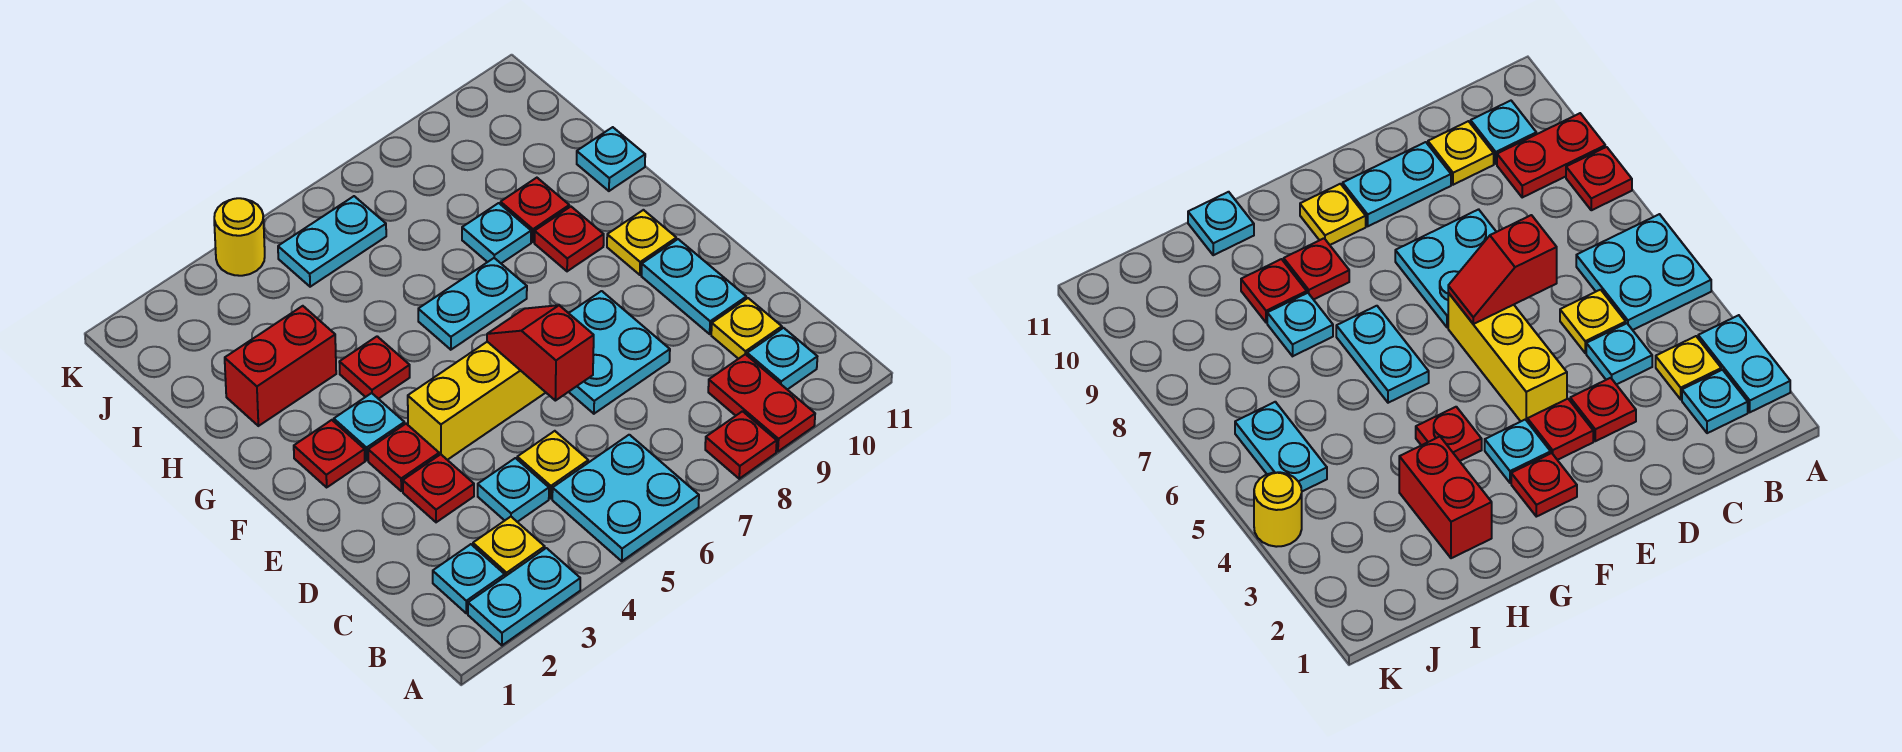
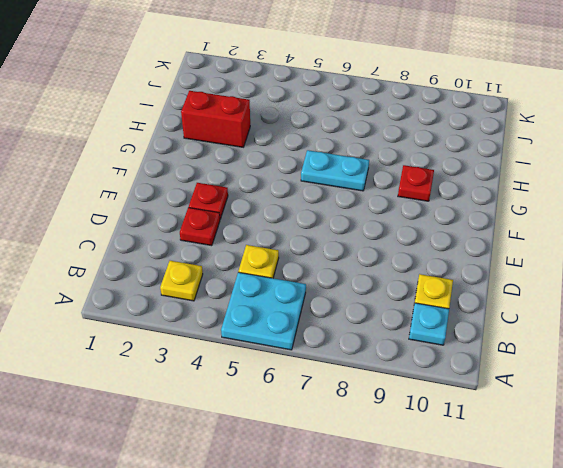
none -> cyan plate A2:A3 level 1
none -> red plate A8 level 1
none -> red plate A9:B9 level 1

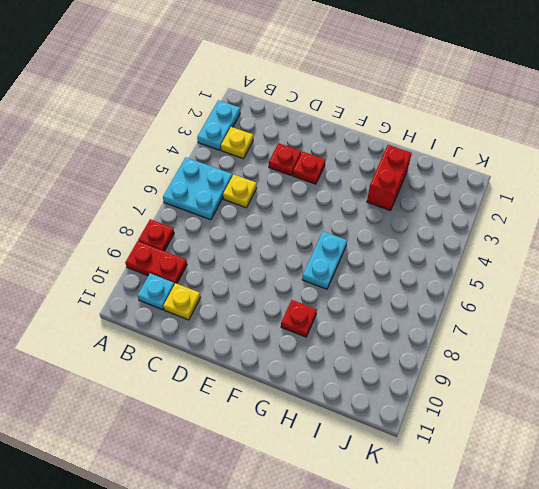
none -> cyan plate B2 level 1
none -> cyan plate C4 level 1
none -> cyan plate D7:E8 level 1

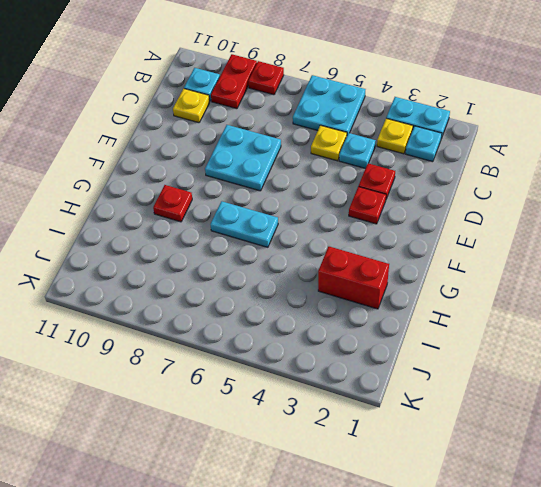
none -> cyan plate D10:E10 level 1
none -> yellow brick E4:E6 level 1
none -> red plate F2 level 1

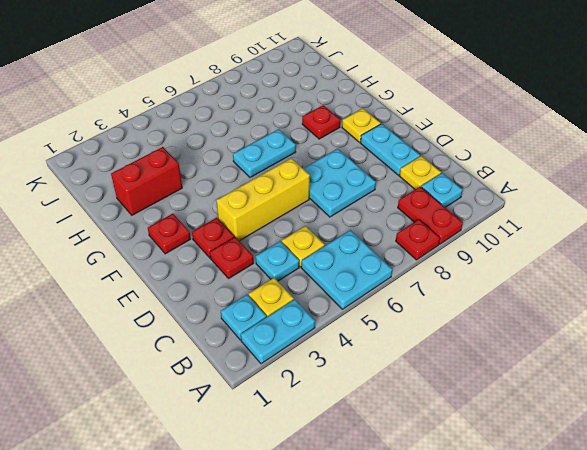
none -> cyan plate F3 level 1
none -> red plate G4 level 1
none -> cyan plate H8 level 1

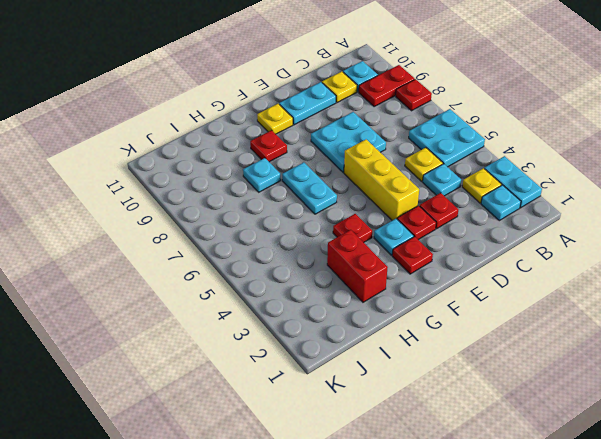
none -> red plate H9 level 1
none -> cyan plate H11 level 1
none -> cyan plate J5:J6 level 1

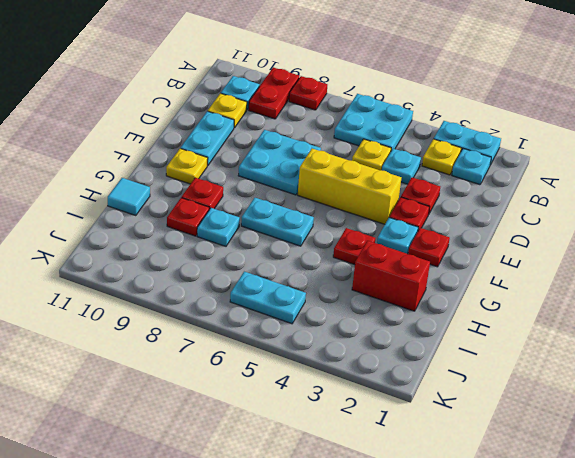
cyan tile H11 level 1 -> cyan plate H11 level 1
none -> yellow round brick K4 level 1
none -> red slope D6:E6 level 2 top D

